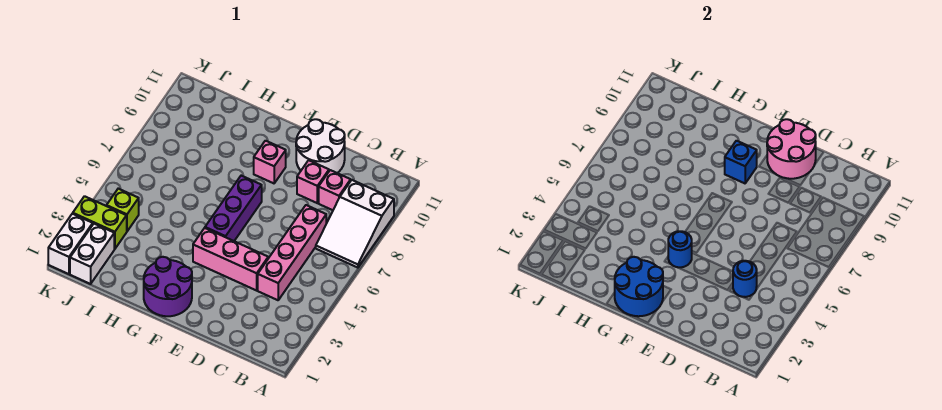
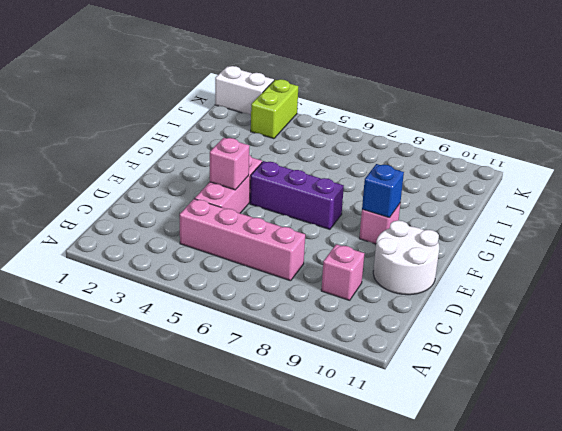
pink brick E4 level 2 -> pink brick D9 level 1
none -> white slope A7:B9 level 1 top 9
none -> purple round brick F1:G2 level 1
none -> white brick J1:J2 level 1

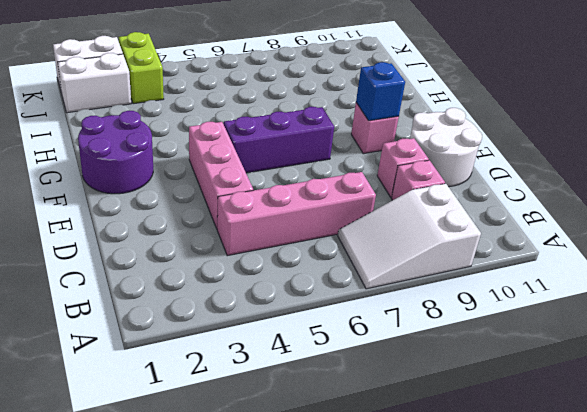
none -> lime brick J4 level 1
none -> blue round brick C4 level 2
none -> pink round brick D10:E11 level 2

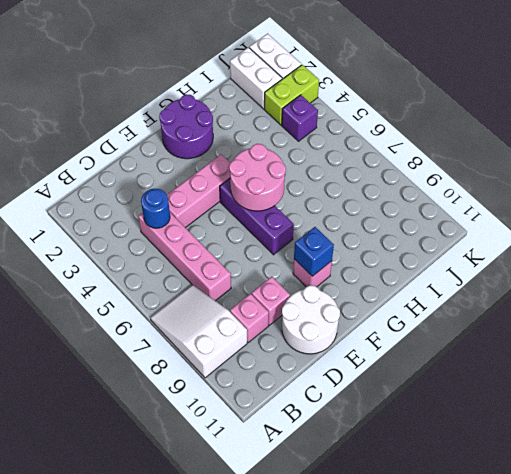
pink round brick F5:G6 level 2 -> pink round brick D10:E11 level 2
purple brick J4 level 1 -> lime brick J4 level 1
none -> blue round brick F1:G2 level 2
none -> blue round brick F4 level 2

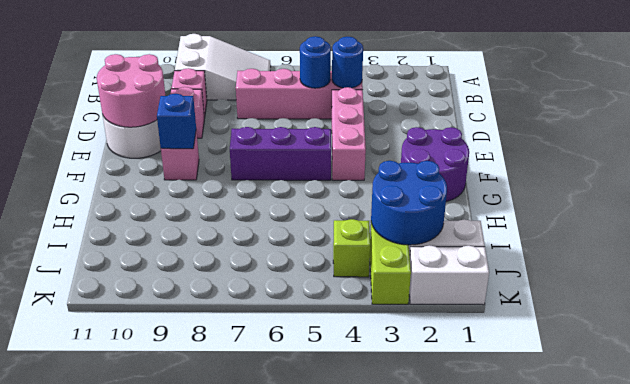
blue round brick C5 level 2 -> blue round brick F4 level 2
blue round brick I2:J3 level 2 -> blue round brick F1:G2 level 2

